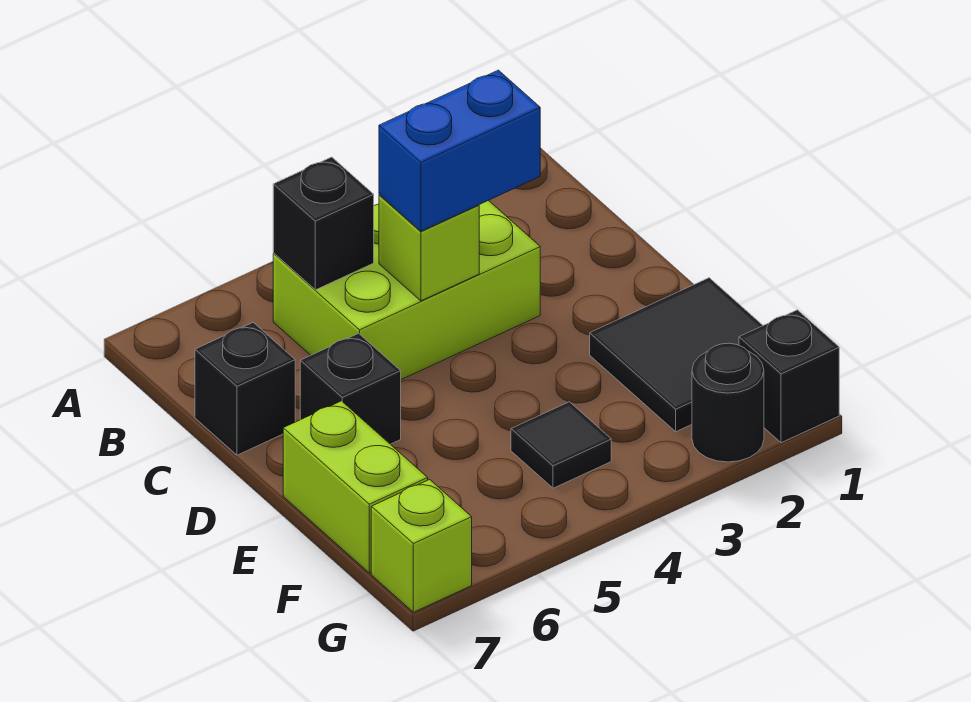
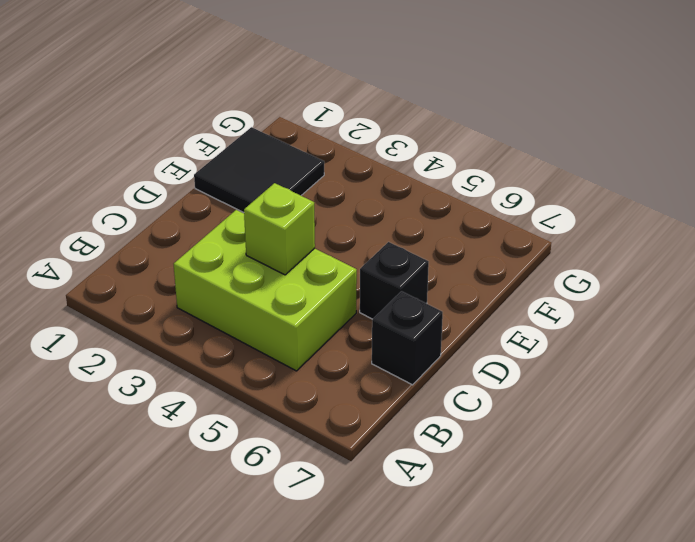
none -> lime brick E7:F7 level 1
none -> black tile F4 level 1
none -> black brick G1 level 1

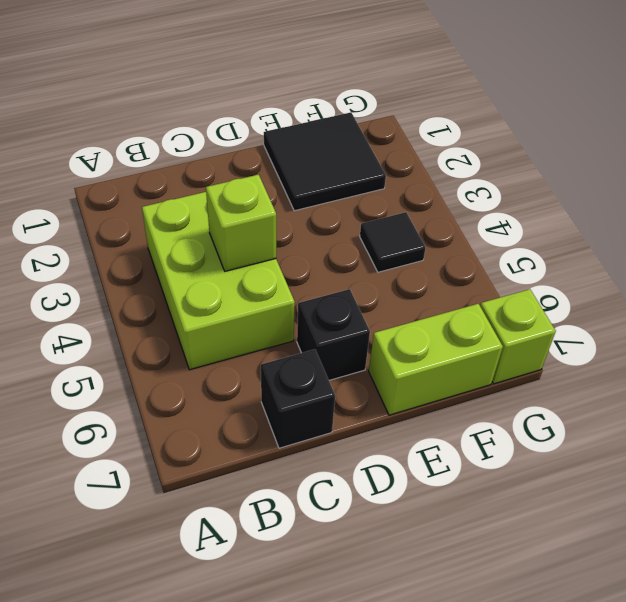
none -> black brick G1 level 1
none -> black round brick G2 level 1
none -> black brick B5 level 2

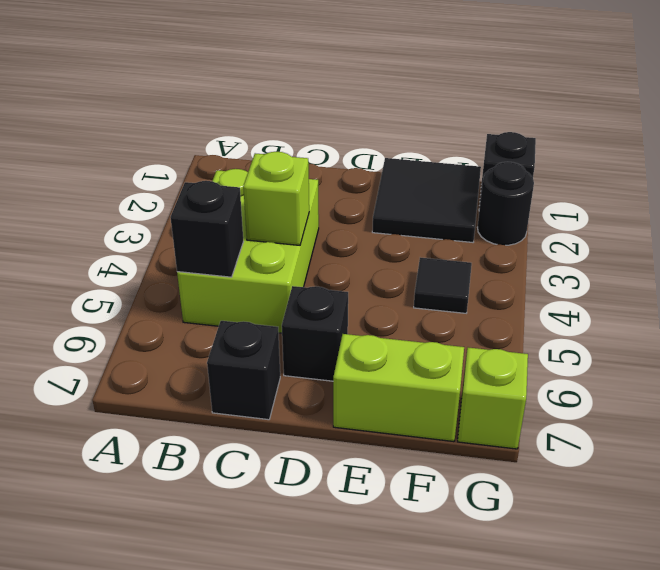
none -> blue brick C3:C4 level 3

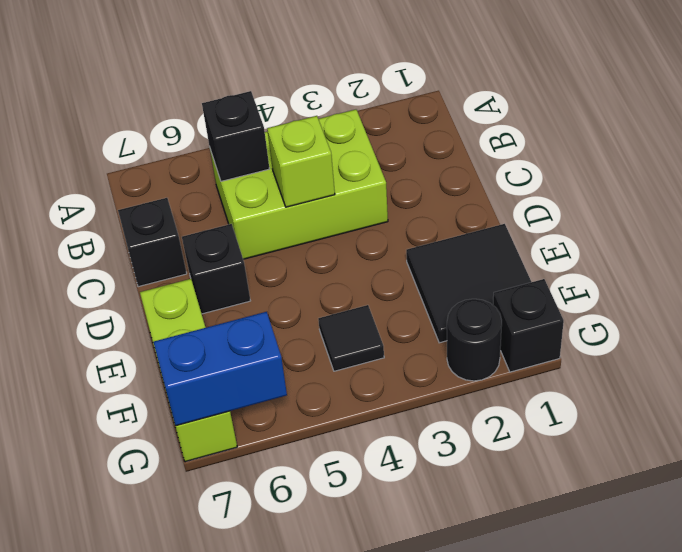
blue brick G6:G7 level 2 -> blue brick C3:C4 level 3

